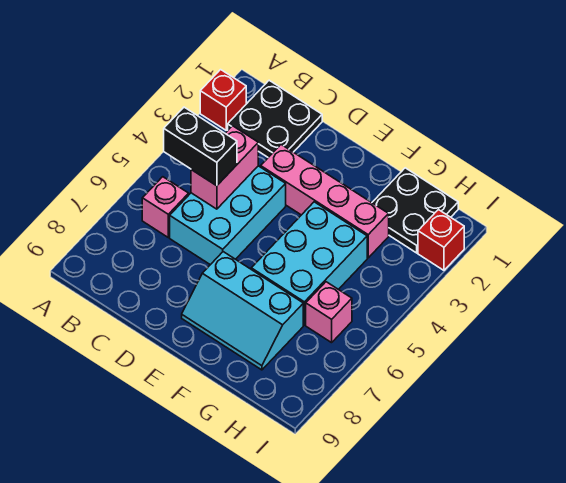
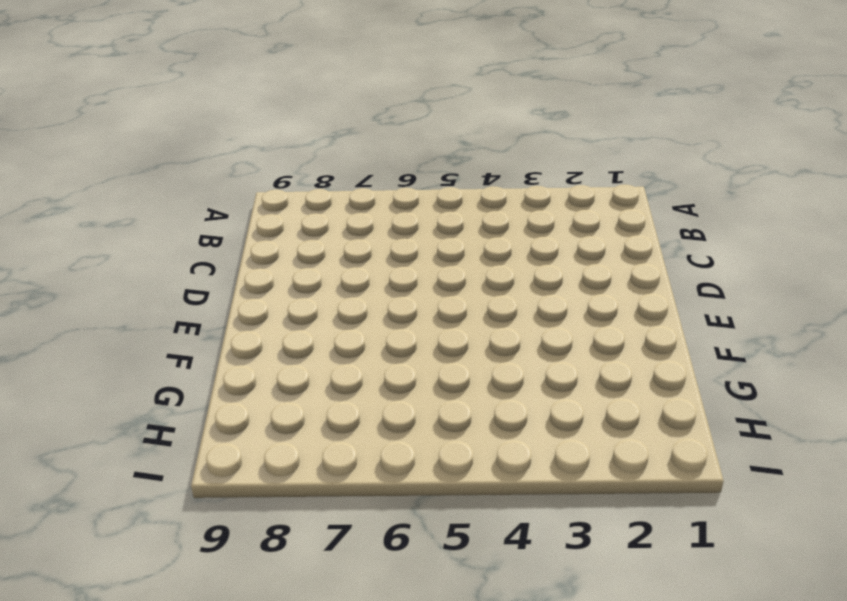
none -> red brick A2 level 1
none -> black plate B1:C2 level 1
none -> pink brick B6 level 1

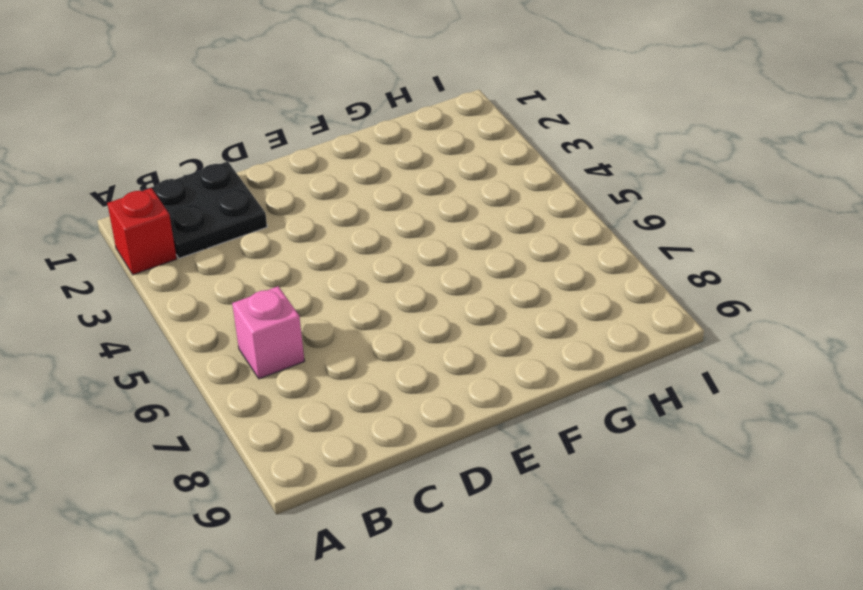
none -> cyan brick C4:D6 level 1
none -> pink brick D3:G3 level 1
none -> cyan slope E7:G8 level 1 top 7

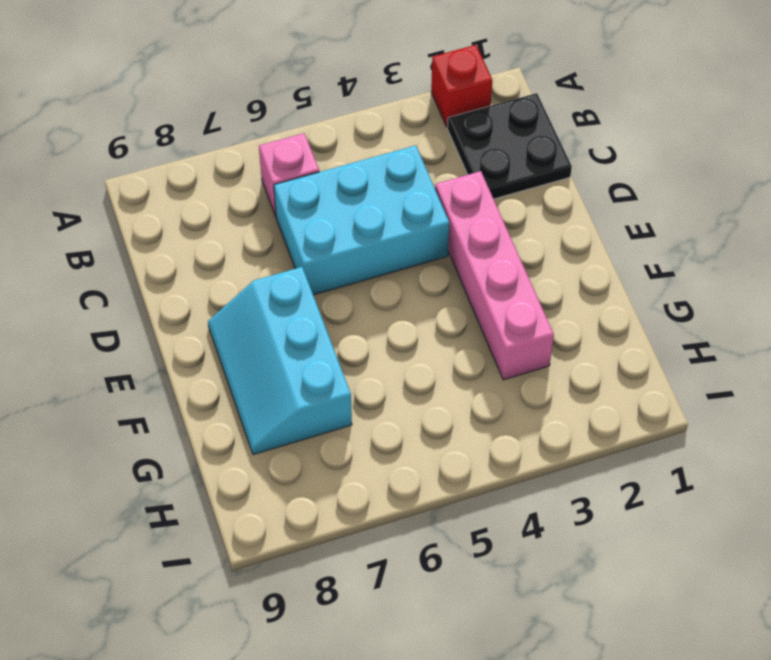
none -> cyan brick F4:G6 level 1
none -> black plate G1:H2 level 1
none -> pink brick H6 level 1

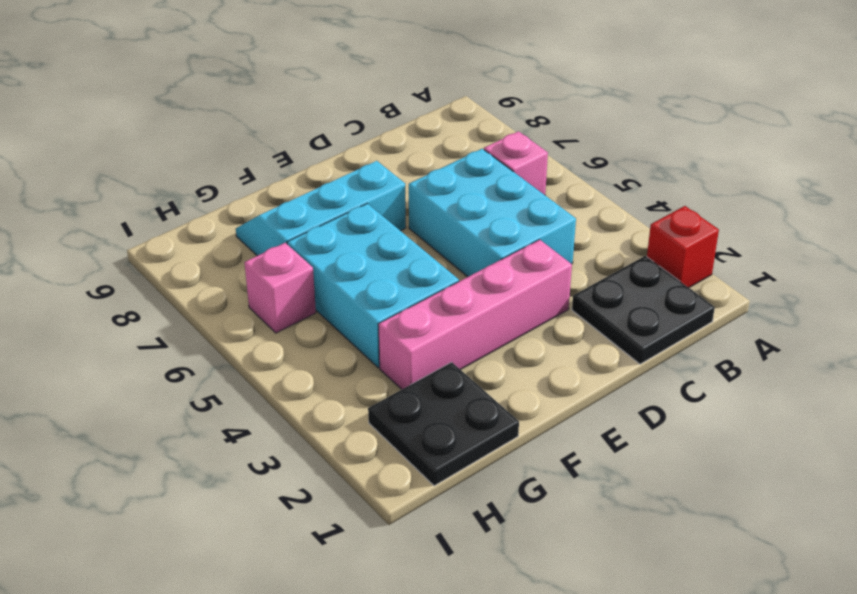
none -> red brick I2 level 1
none -> pink brick C4:C5 level 2
none -> black brick B5:C5 level 3

